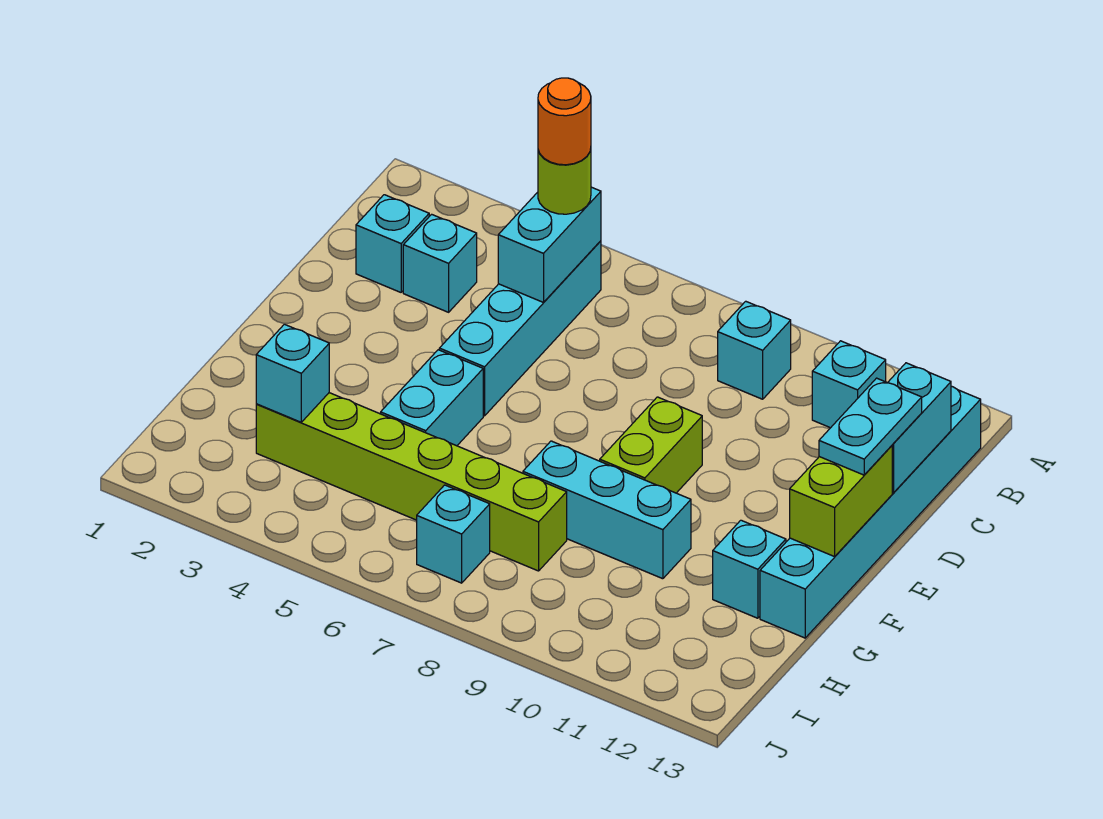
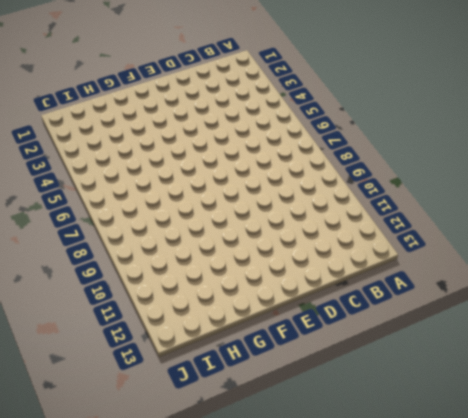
none -> cyan brick B5:E5 level 1
none -> cyan brick B9 level 1
none -> cyan brick B11 level 1

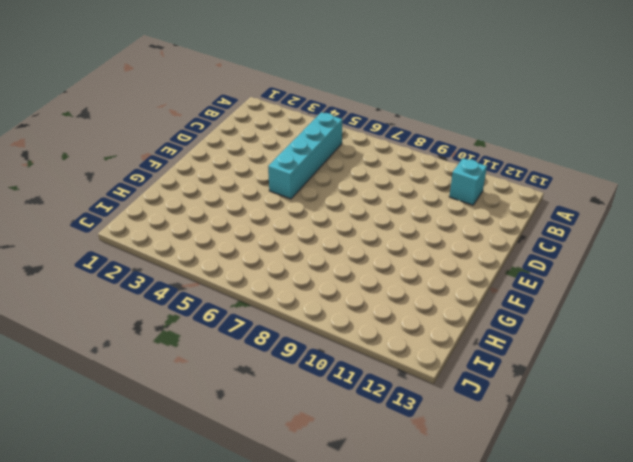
none -> cyan brick B9 level 1
none -> cyan brick B13:G13 level 1
none -> cyan brick C2 level 1

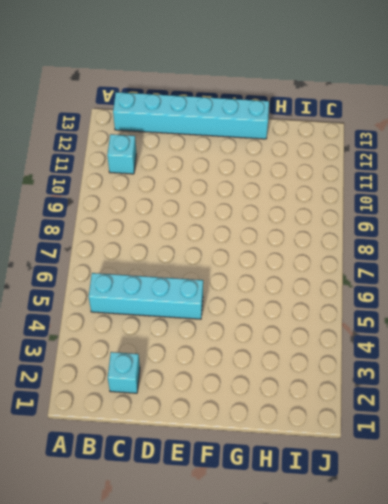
none -> cyan brick B9 level 1
none -> cyan brick C3 level 1
none -> lime brick E9:F9 level 1

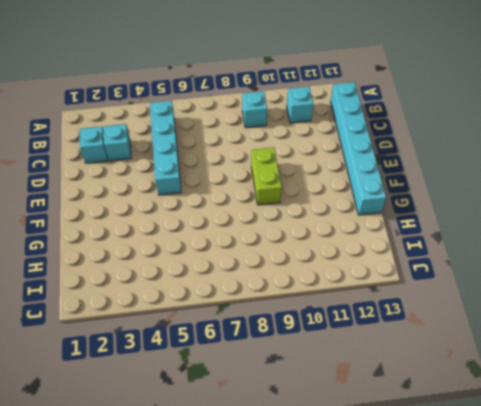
none -> cyan brick F5:G5 level 1
none -> cyan brick G8:G10 level 1
none -> cyan brick G12 level 1

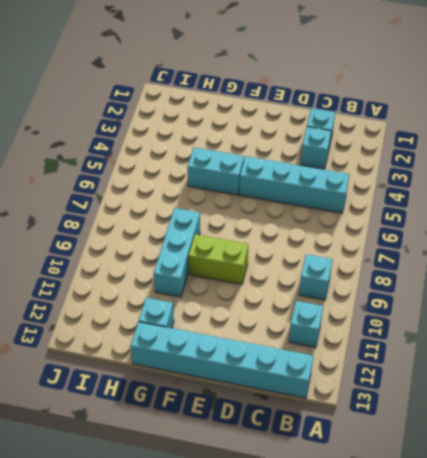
none -> lime brick H3:H8 level 1
none -> cyan brick I7 level 1
none -> cyan brick B5:C5 level 2

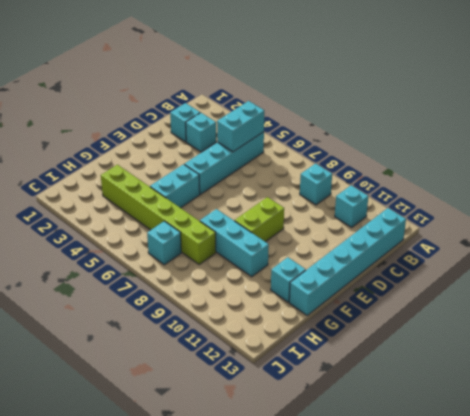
none -> cyan brick C13:D13 level 2
none -> lime brick E13:F13 level 2
none -> cyan brick H3 level 2

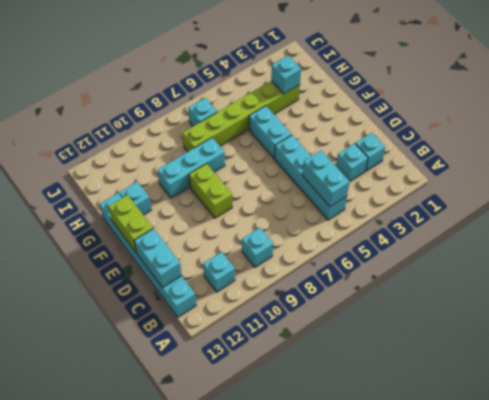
none -> lime round brick B5 level 3
none -> cyan plate D13:E13 level 3
none -> orange round brick B5 level 4

